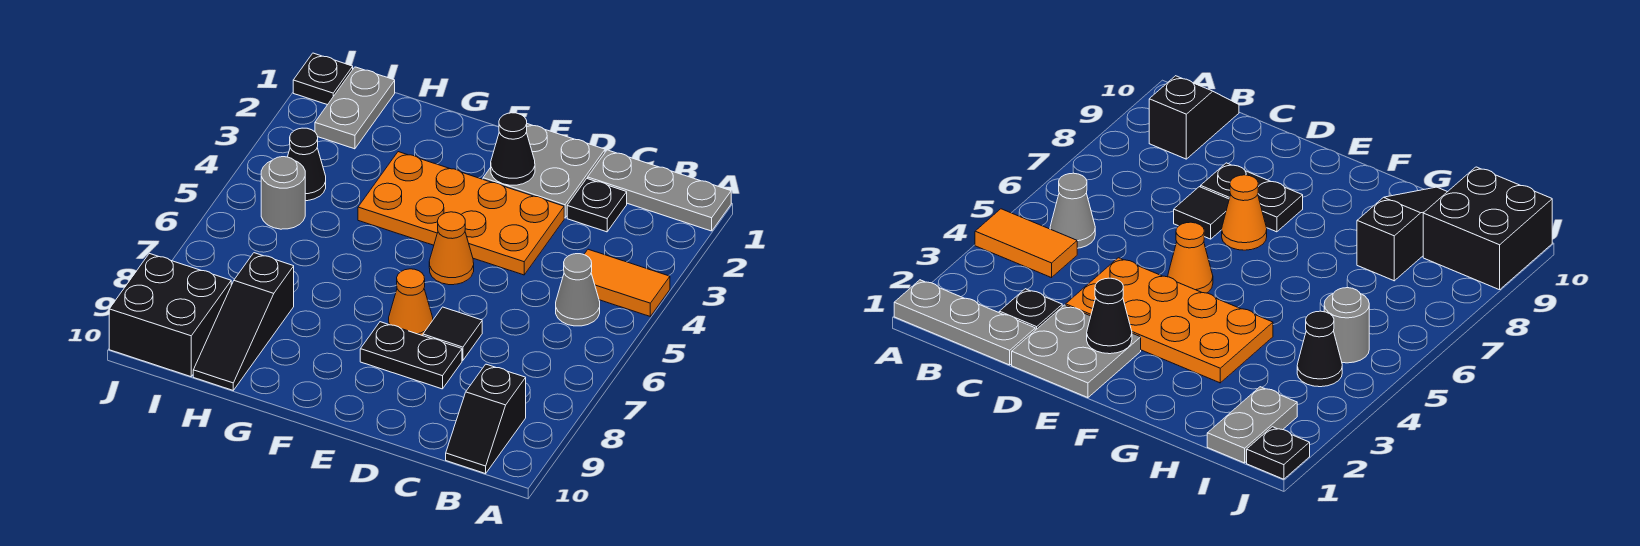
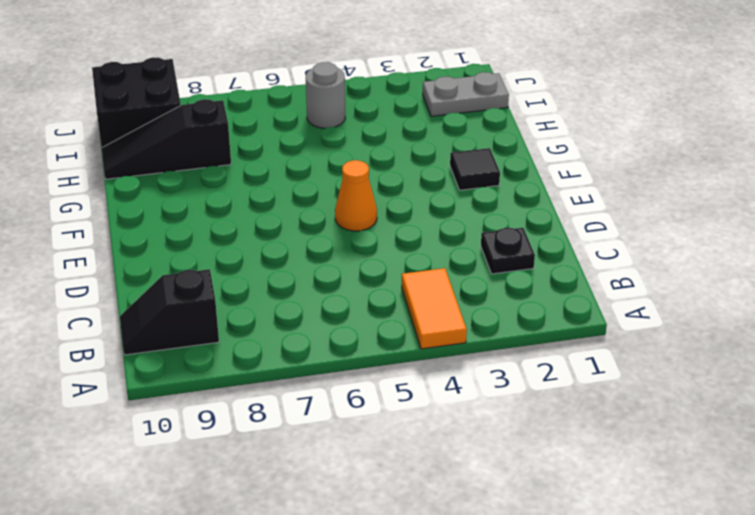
black tile F2 level 1 -> black tile D7 level 1
none -> grey plate A1:C1 level 1
none -> grey cone B5 level 1
none -> grey plate D1:E2 level 1

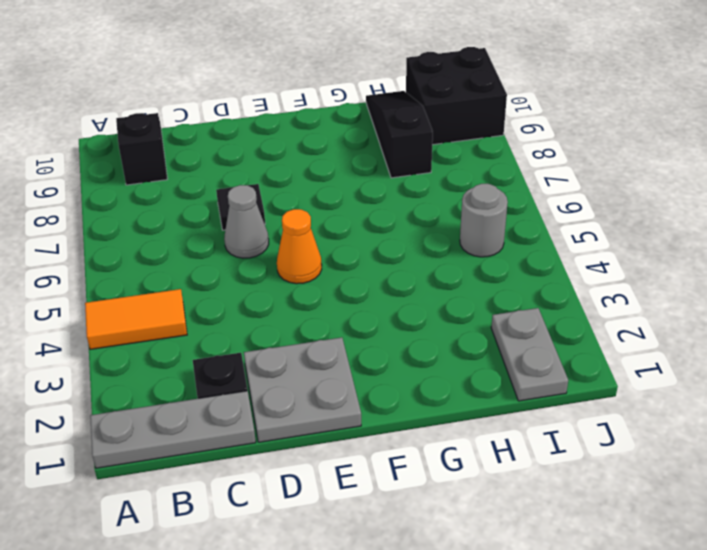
grey cone D6 level 1 -> grey cone B5 level 1
none -> orange plate D3:G4 level 1
none -> black plate D8:E8 level 1
none -> orange cone E7 level 1

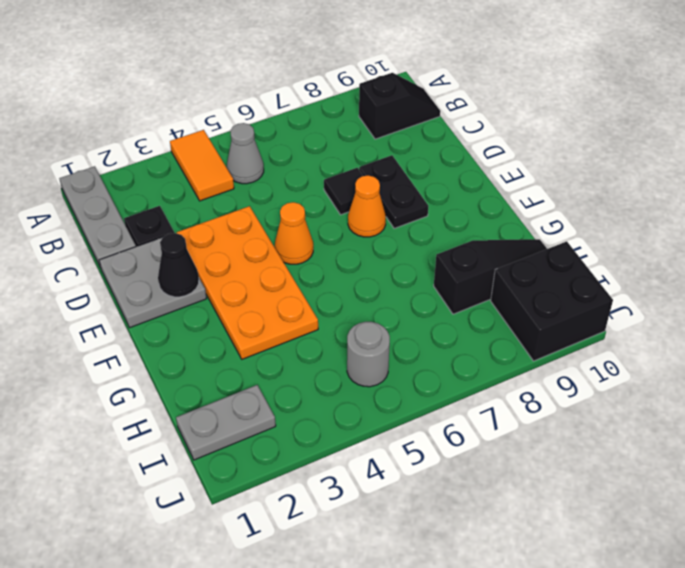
none -> black cone I4 level 1
none -> black plate J1 level 1

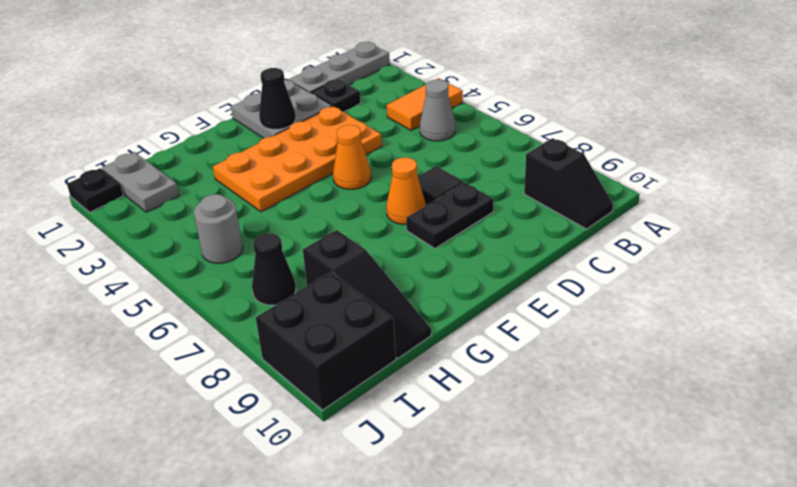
black cone I7 level 1 -> black cone I4 level 1

